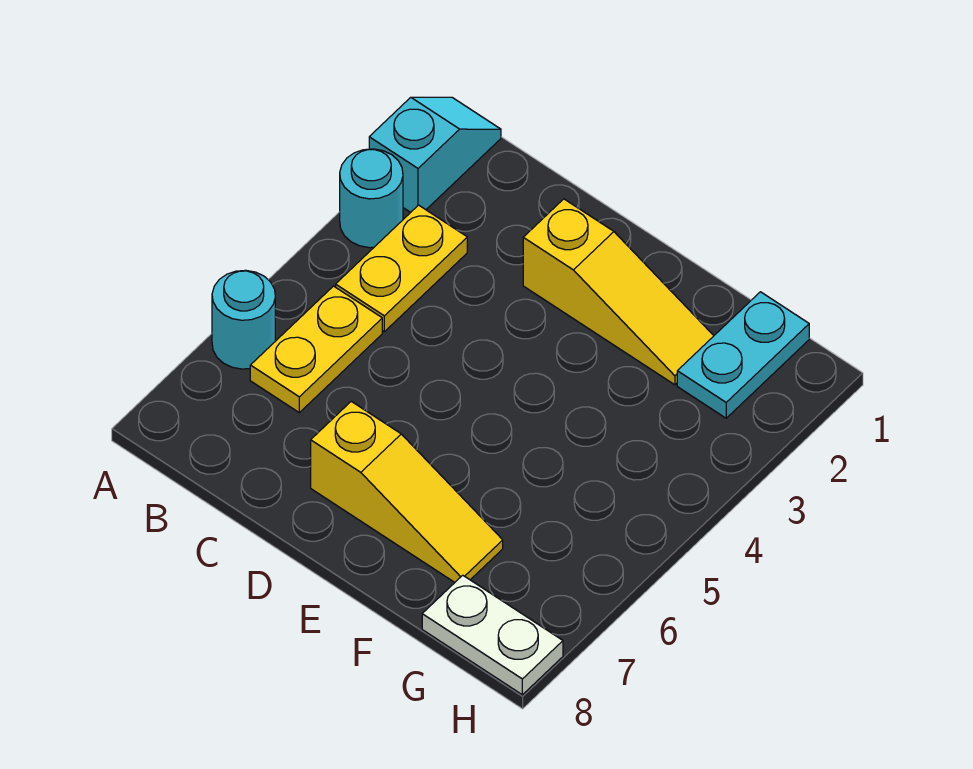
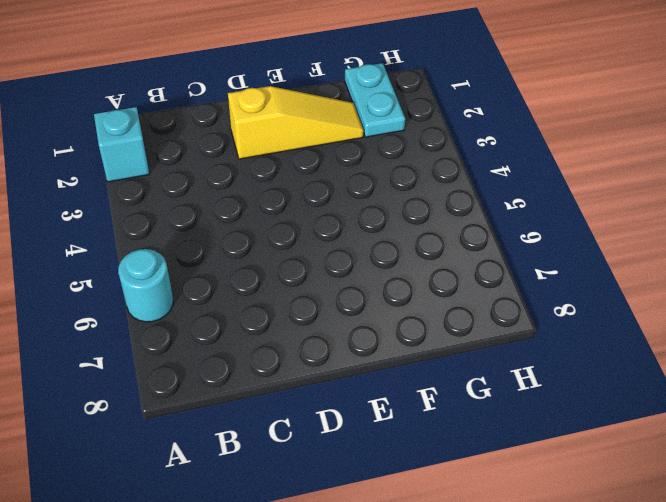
none -> cyan round brick A3 level 1
none -> yellow plate B3:B4 level 1

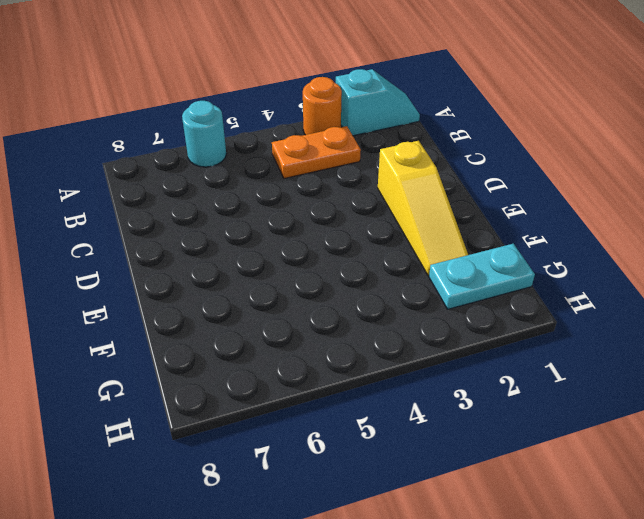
orange round brick A3 level 1 -> cyan round brick A3 level 1
orange plate B3:B4 level 1 -> yellow plate B3:B4 level 1
none -> yellow plate B5:B6 level 1
none -> yellow slope D7:F7 level 1 top D

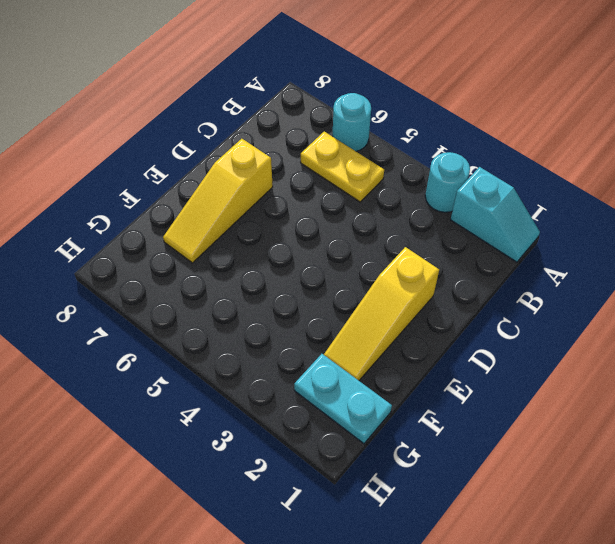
none -> yellow plate B3:B4 level 1
none -> white plate G8:H8 level 1

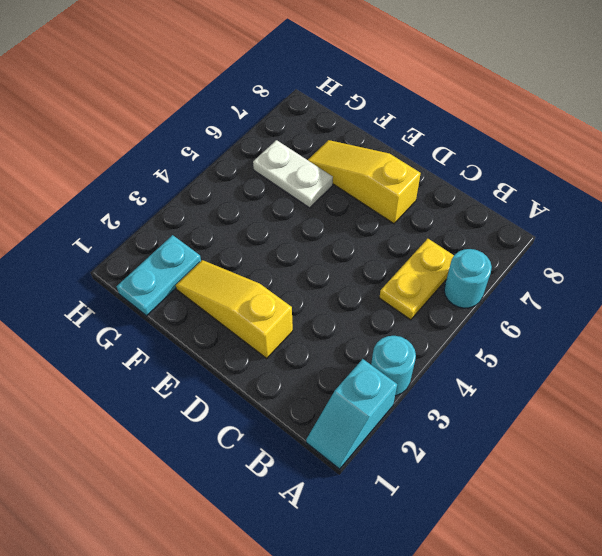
white plate F6:G6 level 1 -> white plate G8:H8 level 1
none -> yellow plate B3:B4 level 1

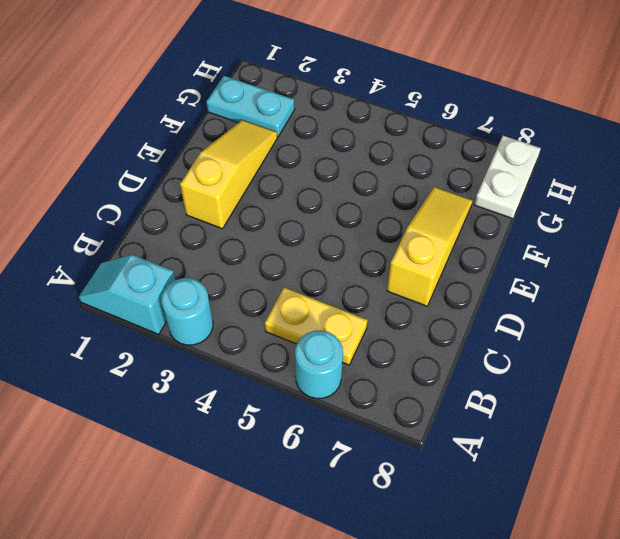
none -> yellow plate B3:B4 level 1

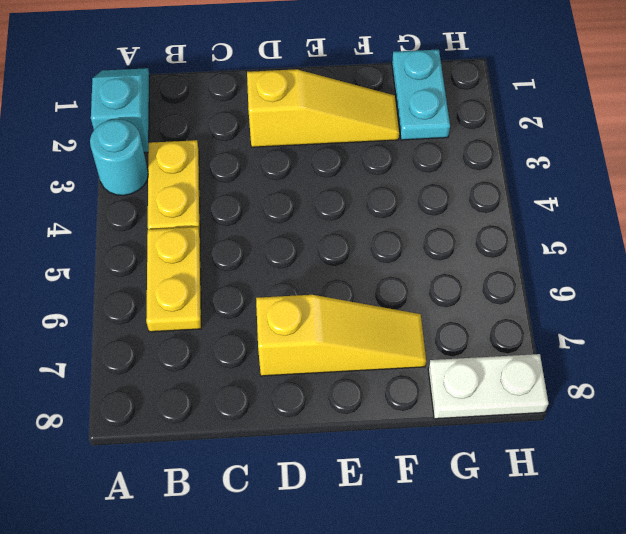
none -> cyan round brick A6 level 1

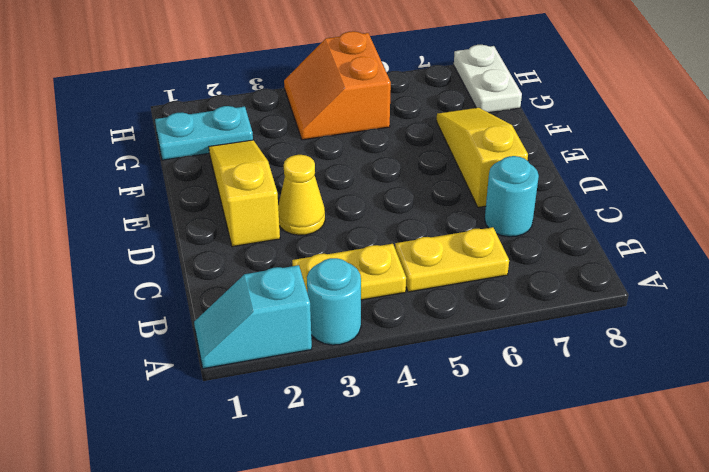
cyan round brick C7 level 1 -> cyan round brick A6 level 1
yellow cone D3 level 1 -> none
orange slope G4:H5 level 1 top 5 -> none

